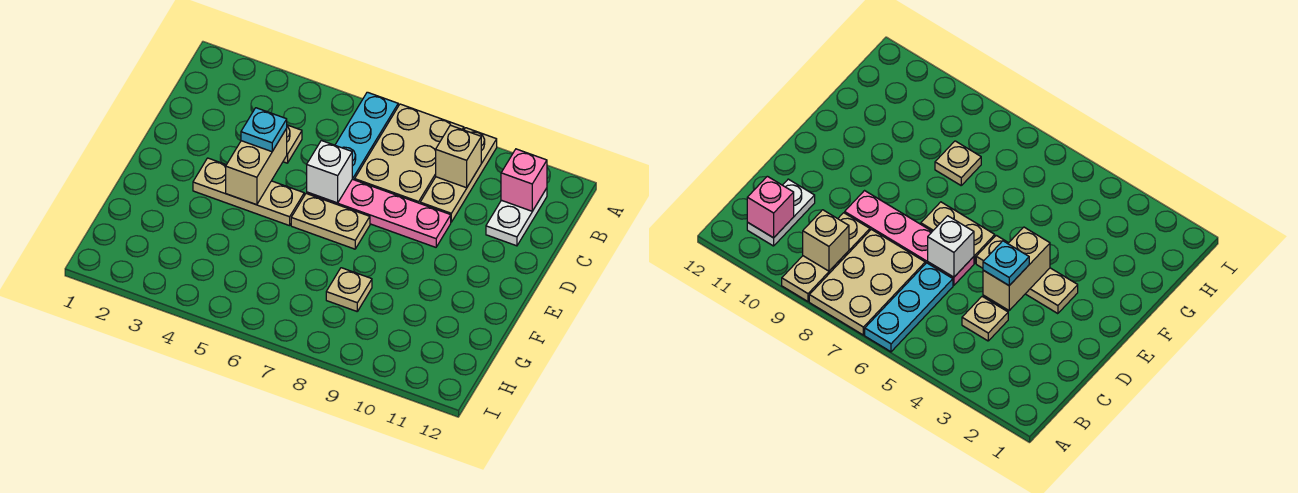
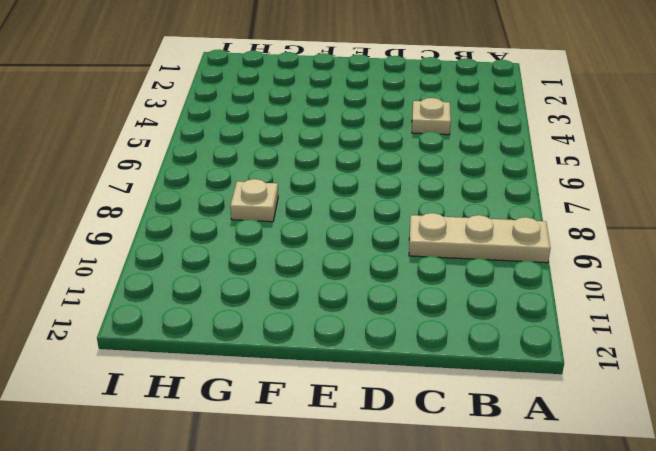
none -> cyan plate A6:C6 level 1
none -> tan plate A7:C8 level 1
none -> white plate B11:C11 level 1

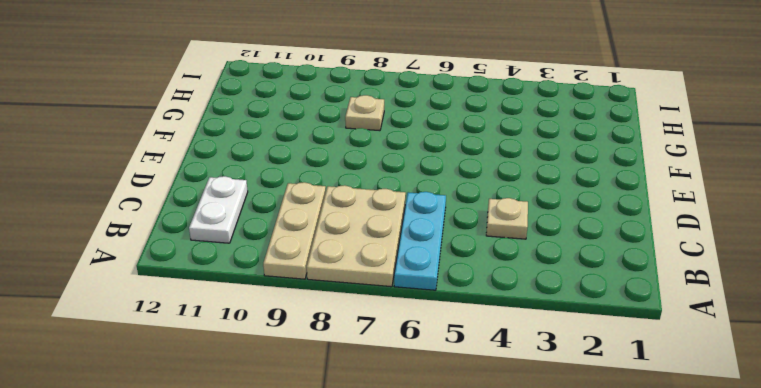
none -> pink plate D6:D9 level 1
none -> tan plate E3:E5 level 1
none -> tan plate E6:E7 level 1

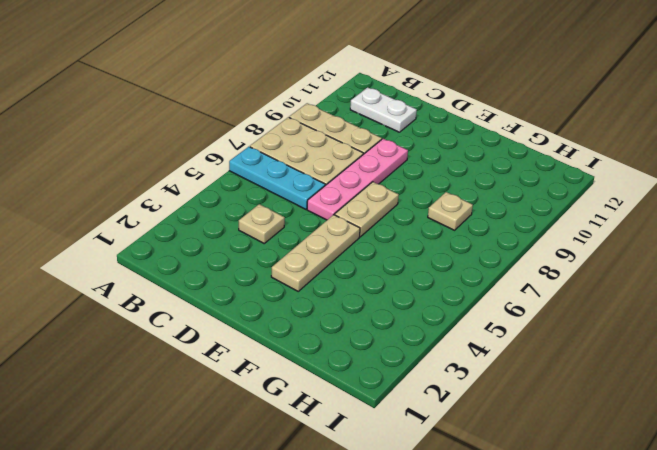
none -> tan brick B9 level 2
none -> pink brick B11 level 2
none -> tan brick D4:E4 level 2

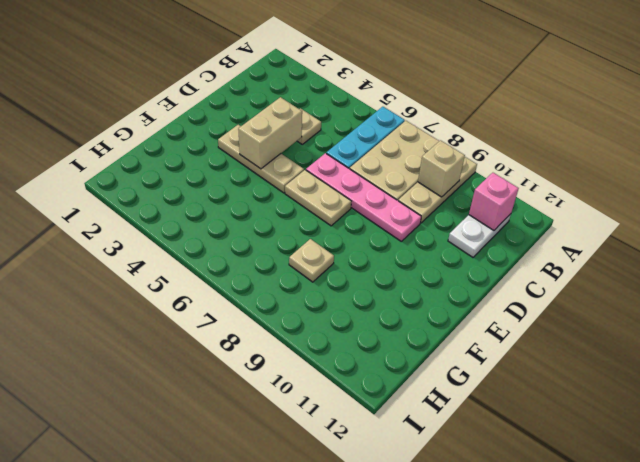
none -> white brick D6 level 2
none -> cyan plate D4 level 3

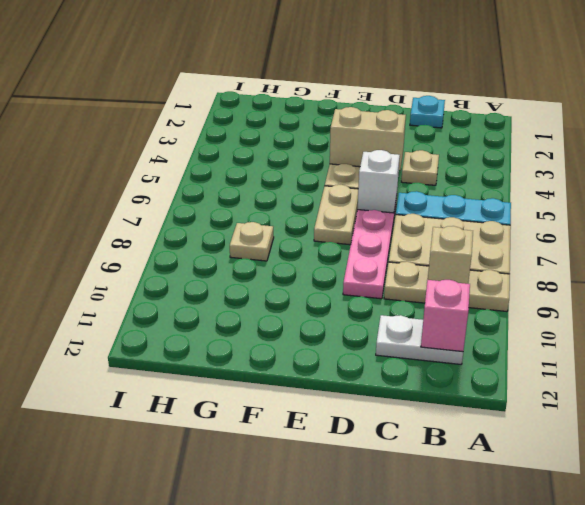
cyan plate C1 level 1 -> cyan plate D4 level 3

